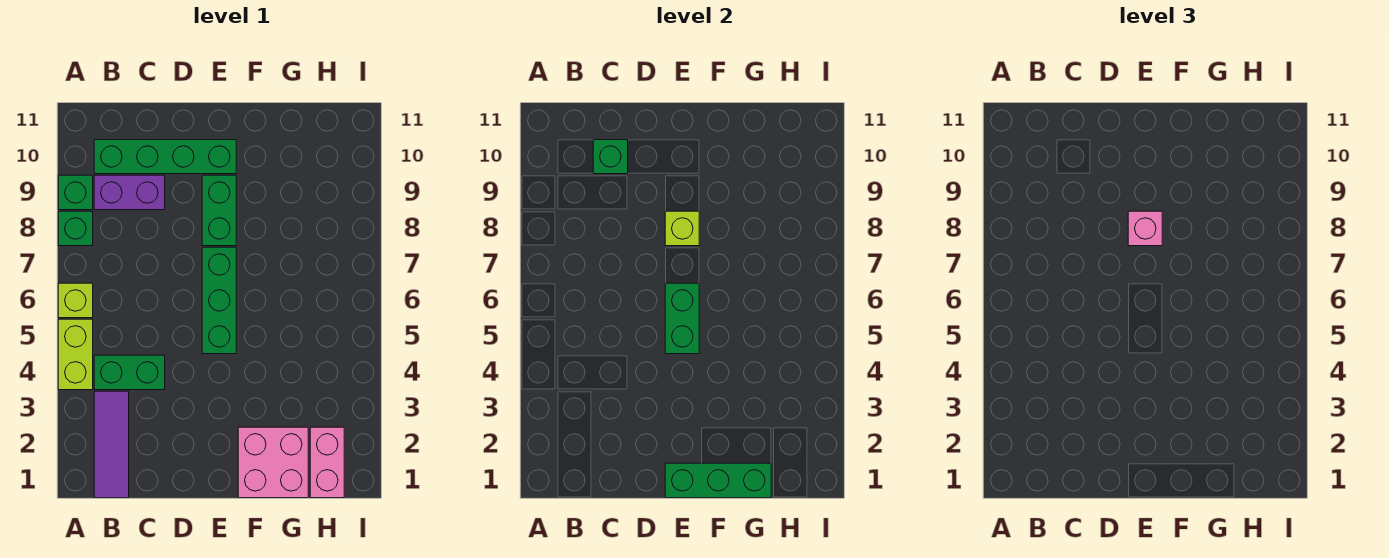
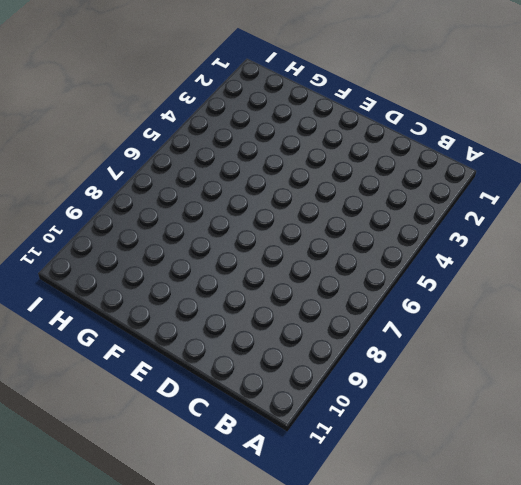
none -> lime brick A4:A5 level 1
none -> lime brick A6 level 1
none -> green brick A8 level 1

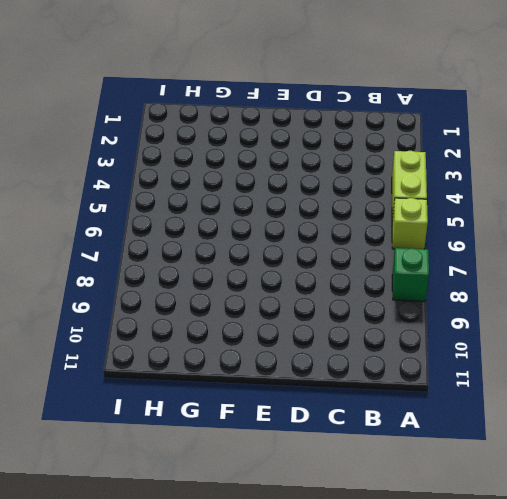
none -> green brick A9 level 1
none -> purple tile B1:B3 level 1
none -> green brick B4:C4 level 1

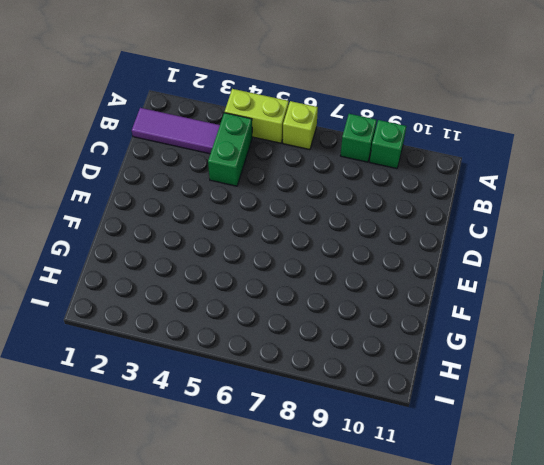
none -> purple brick B9:C9 level 1
none -> green brick B10:E10 level 1
none -> green brick E5:E7 level 1

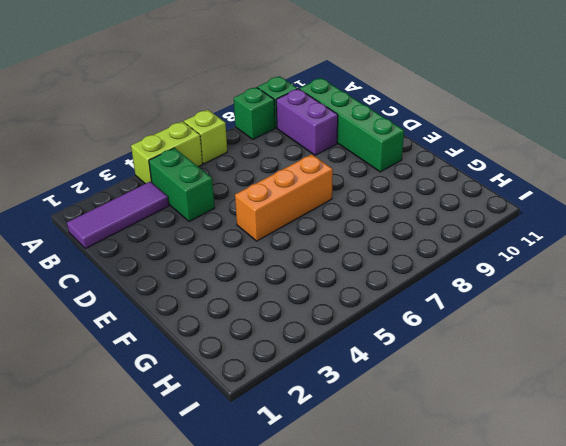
orange brick E5:E7 level 1 -> green brick E5:E7 level 1
none -> green brick E8:E9 level 1
none -> pink brick F1:G2 level 1
none -> pink brick H1:H2 level 1

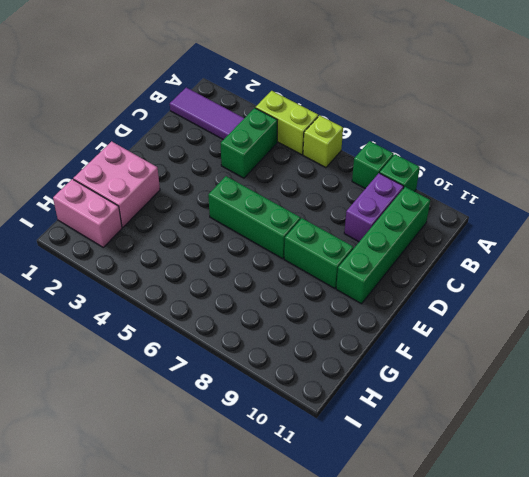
none -> green brick C10 level 2
none -> green brick E1:G1 level 2
none -> green brick E5:E6 level 2

